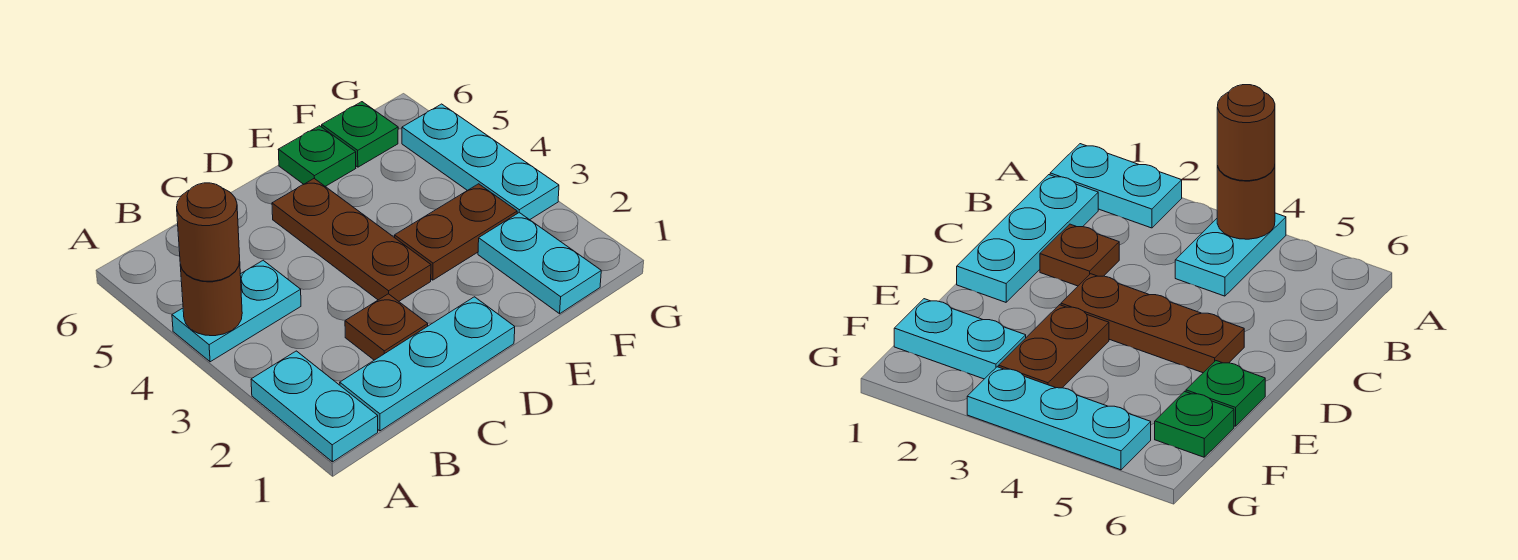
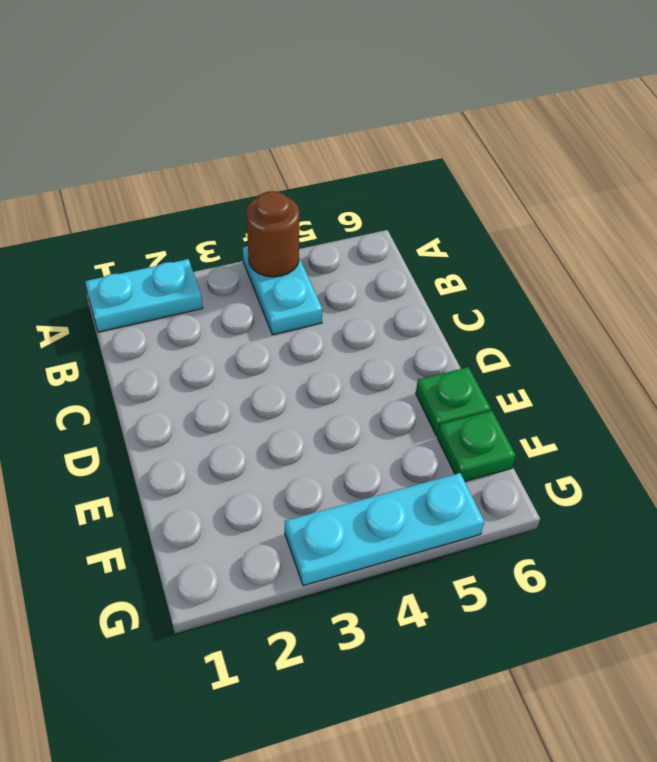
none -> cyan plate B1:D1 level 1
none -> brown plate C2 level 1
none -> brown plate D3:D5 level 1

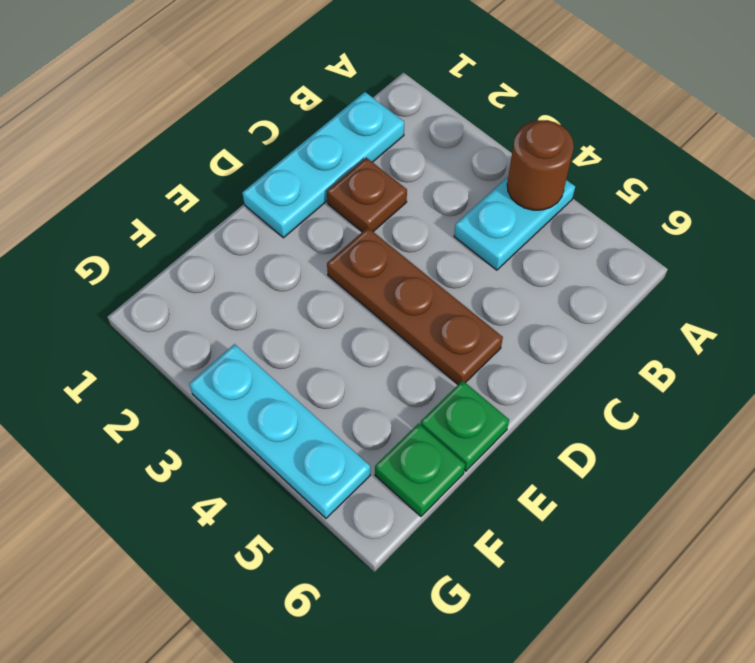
none -> cyan plate A1:A2 level 1
none -> brown plate E3:F3 level 1
none -> cyan plate F1:F2 level 1

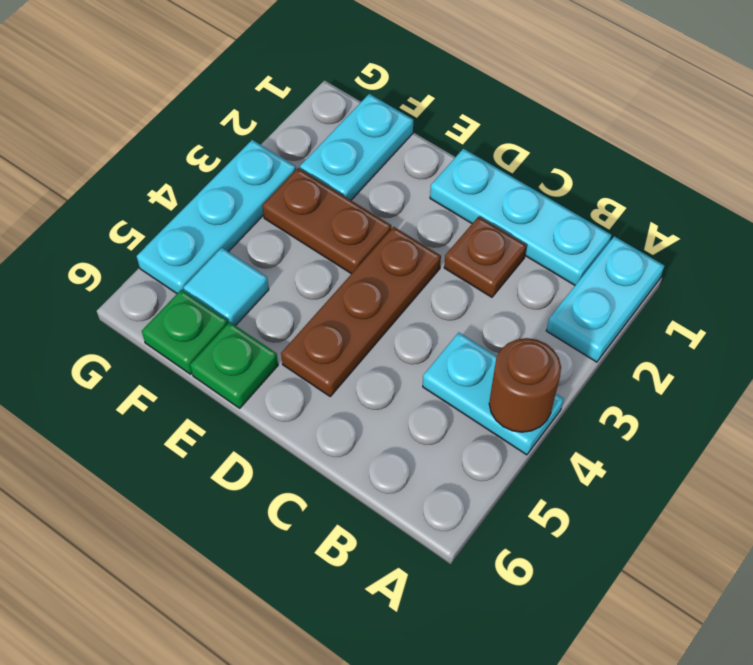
cyan tile F5 level 1 -> none
none -> brown round brick A4 level 3

